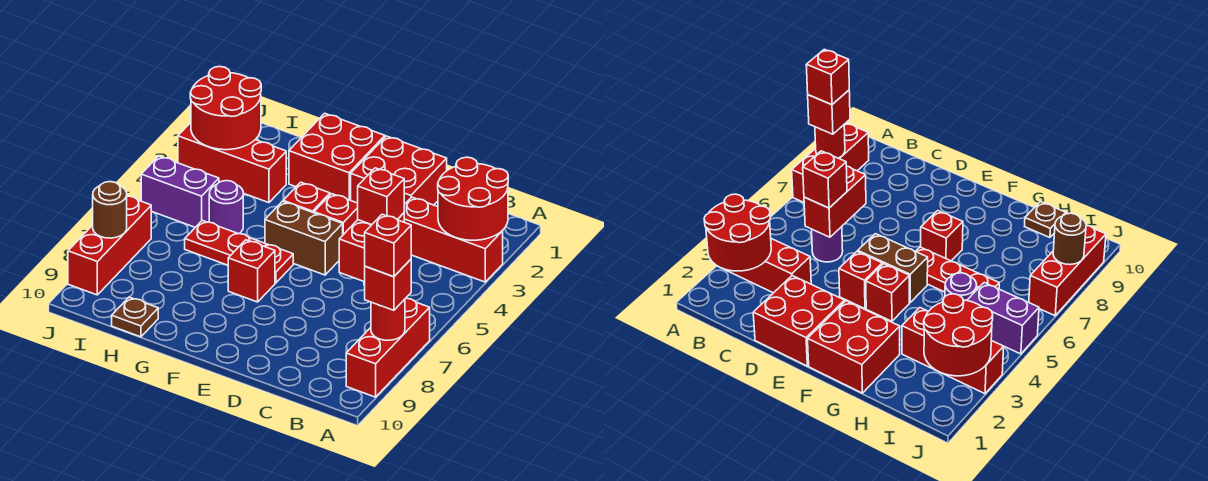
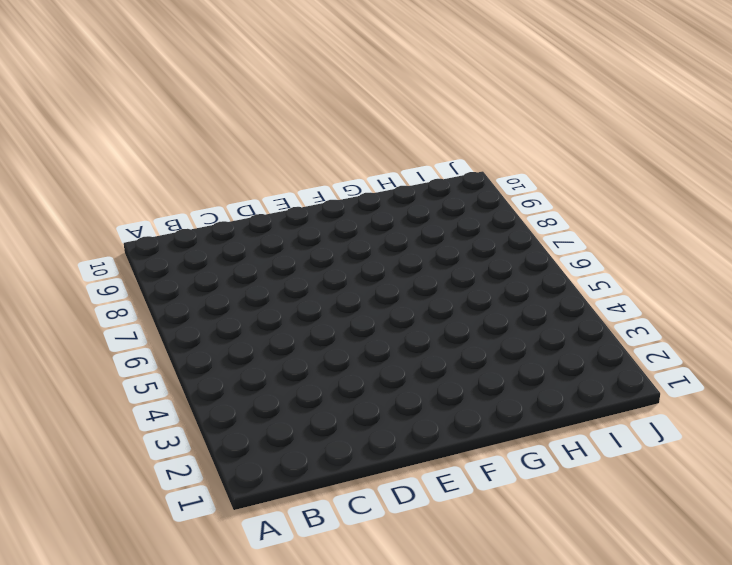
none -> red brick A3:C3 level 1
none -> red brick A7:A9 level 1
none -> purple round brick C5 level 1

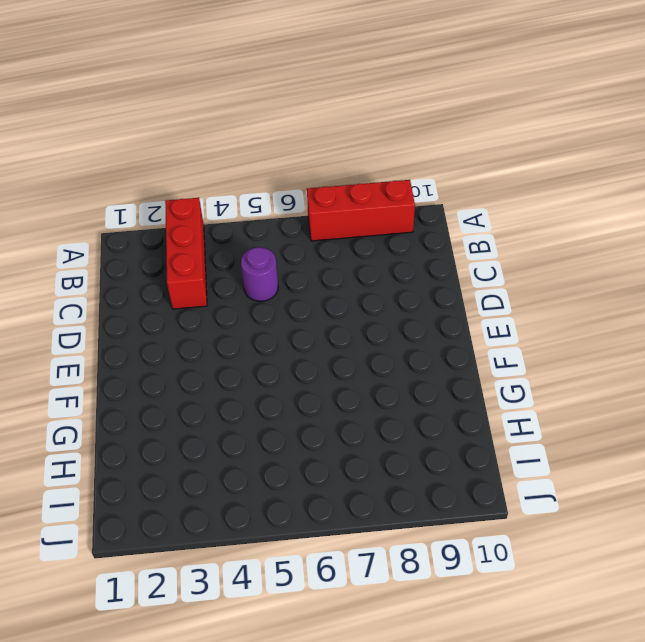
none -> red brick D1:E2 level 1
none -> red brick E4 level 1
none -> brown brick E5:F5 level 1

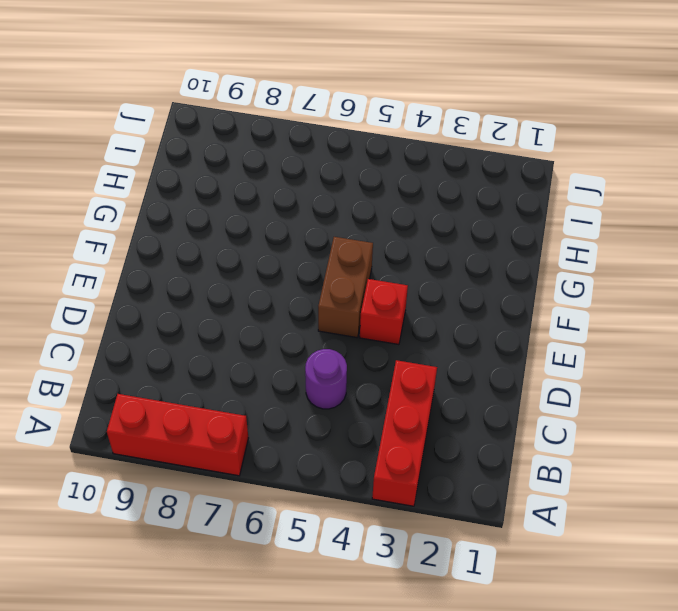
none -> red brick D1:E2 level 1
none -> red brick F1:G2 level 1
none -> red brick F4 level 1

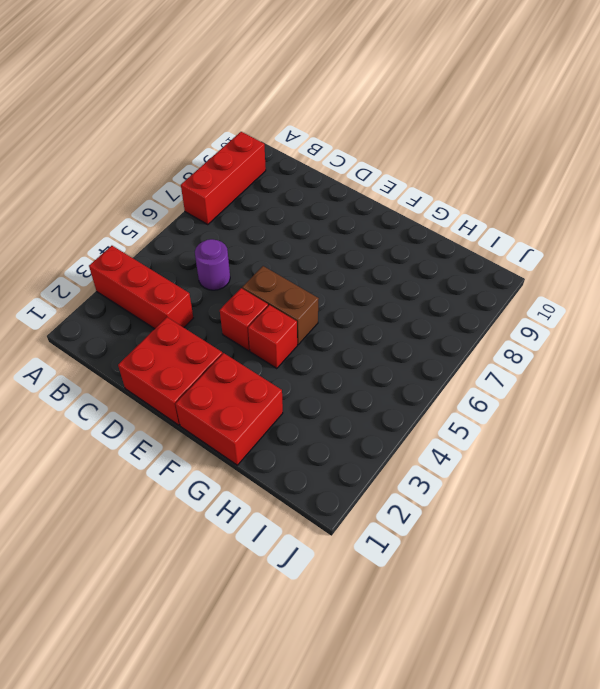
none -> red plate F6:H6 level 1
none -> red brick F7 level 1
none -> red brick H3:J3 level 1

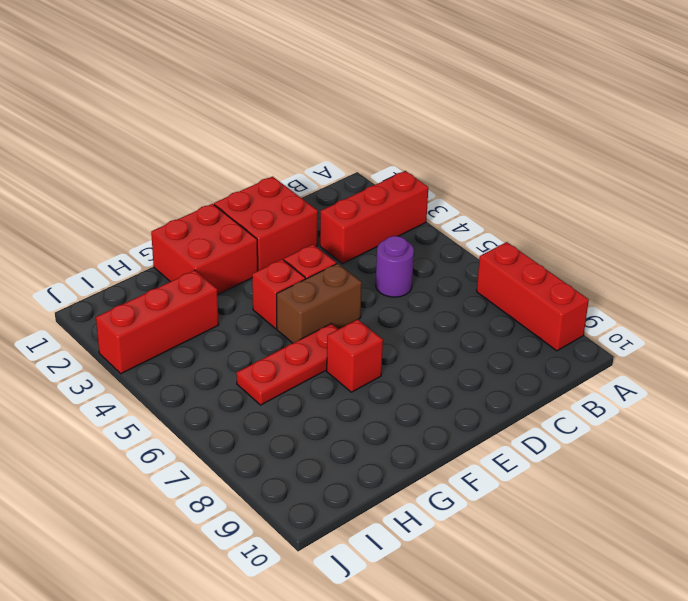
none -> purple round brick H5 level 1
none -> brown plate H10 level 1
none -> purple brick I5:J5 level 1

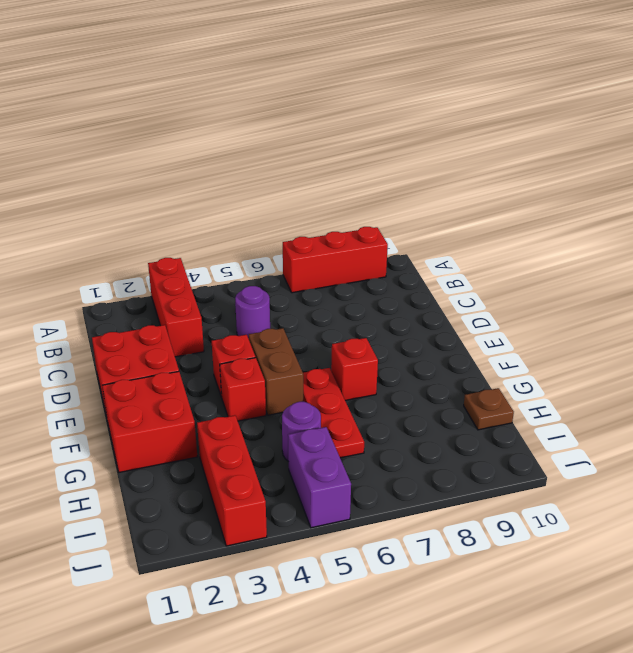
none -> red brick J7:J9 level 1
none -> red round brick A2:B3 level 2
none -> red round brick A8 level 2

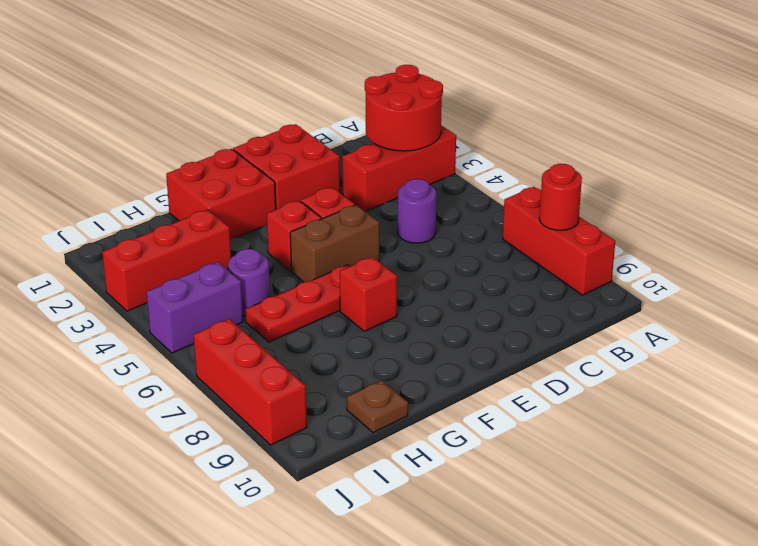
none -> red brick C5:C6 level 2
none -> red round brick I2:J3 level 2
none -> brown round brick J8 level 2

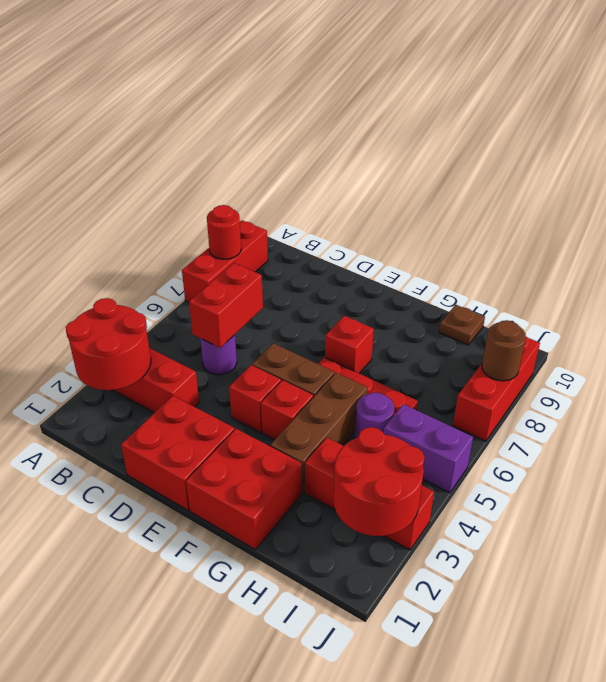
brown brick G3:G5 level 1 -> none
none -> red brick A8 level 3
none -> red brick C5 level 3
none -> red brick A8 level 4

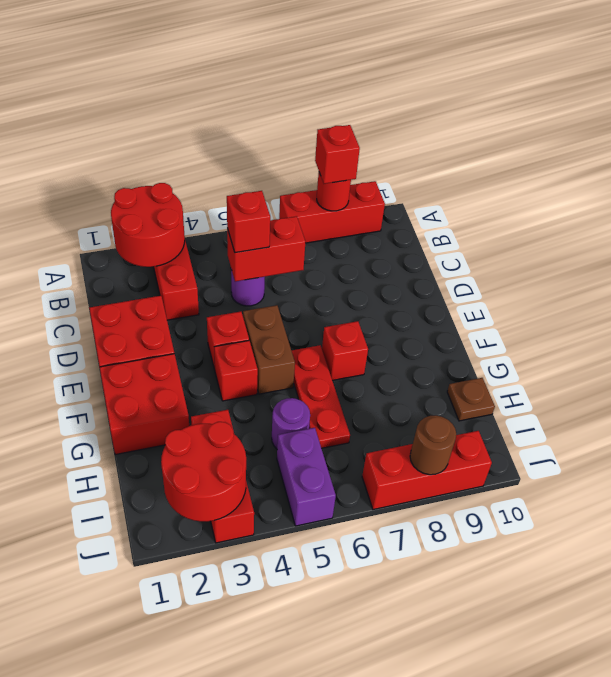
none -> red brick A8 level 4

